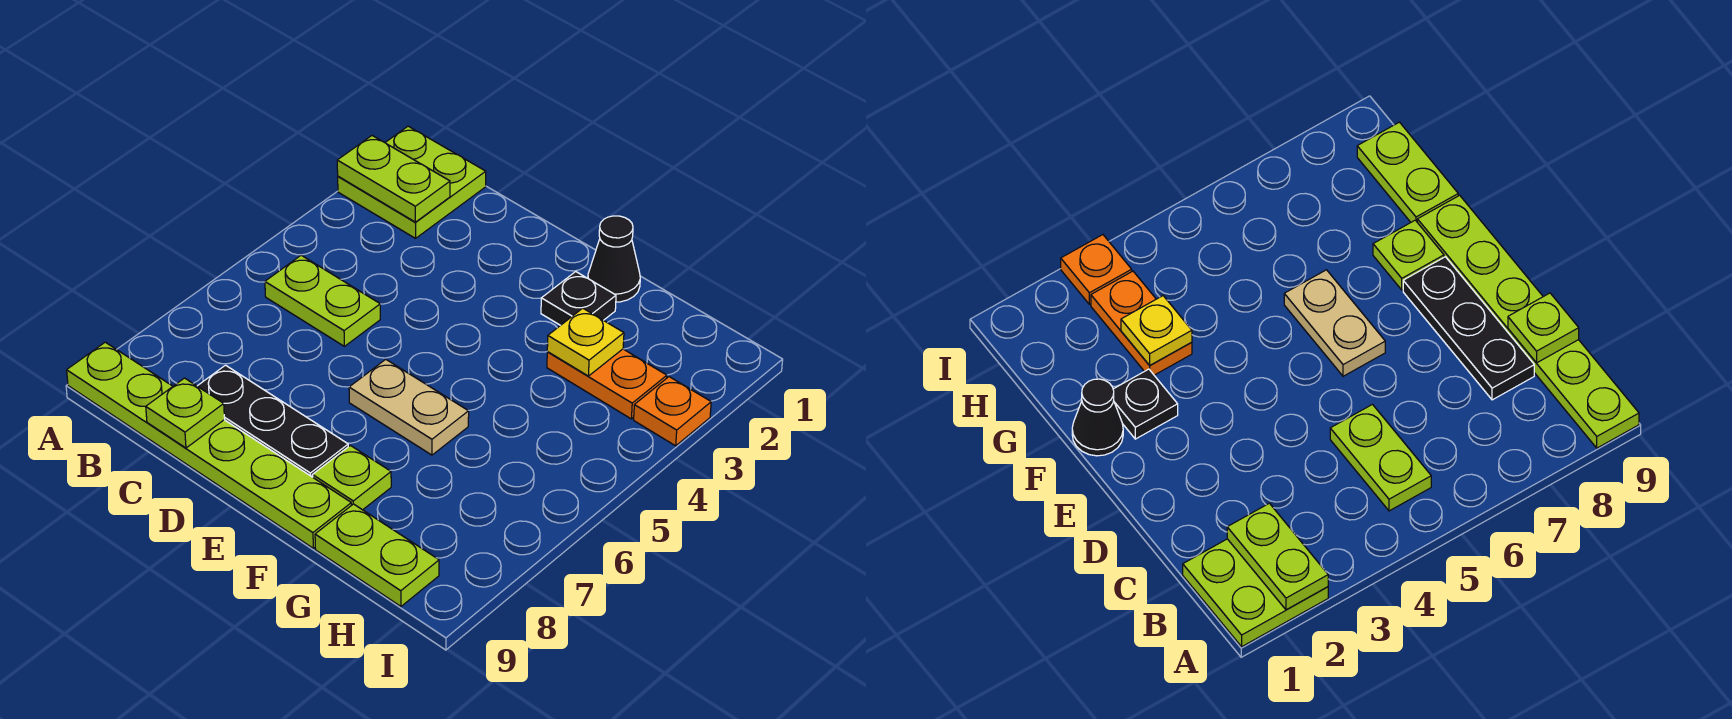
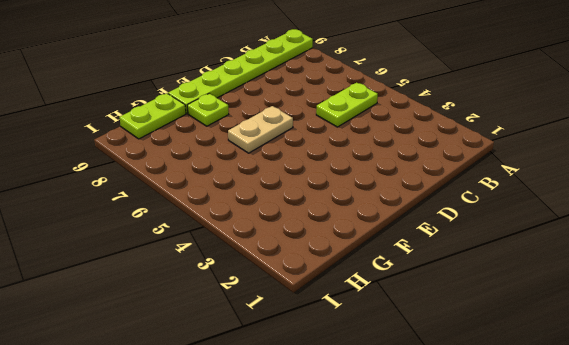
none -> lime plate A1:B2 level 1
none -> black plate C8:E8 level 1
none -> black cone F1 level 1

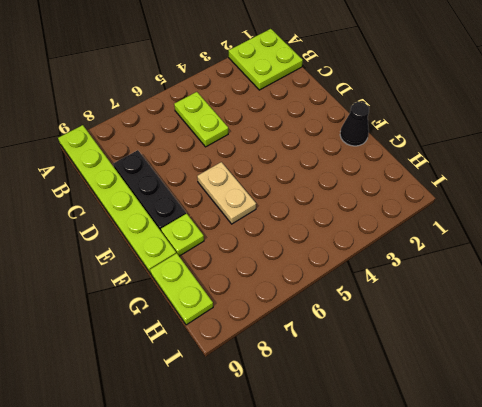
none -> black plate F2 level 1
none -> orange plate G3:H3 level 1
none -> orange plate I3 level 1

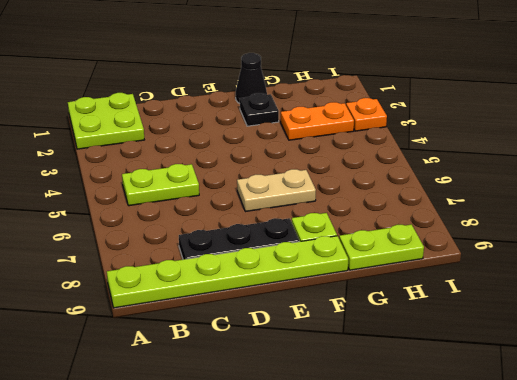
none -> lime plate A2:B2 level 2
none -> lime plate C9 level 2
none -> yellow plate G3 level 2

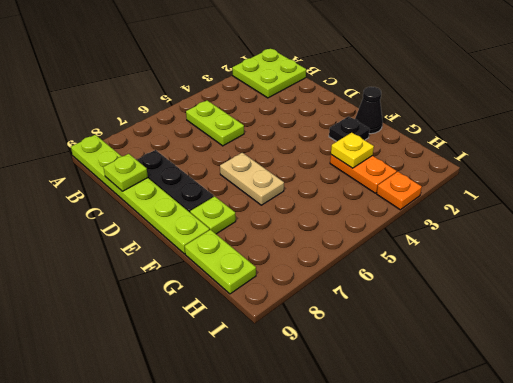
none -> lime plate A2:B2 level 2

